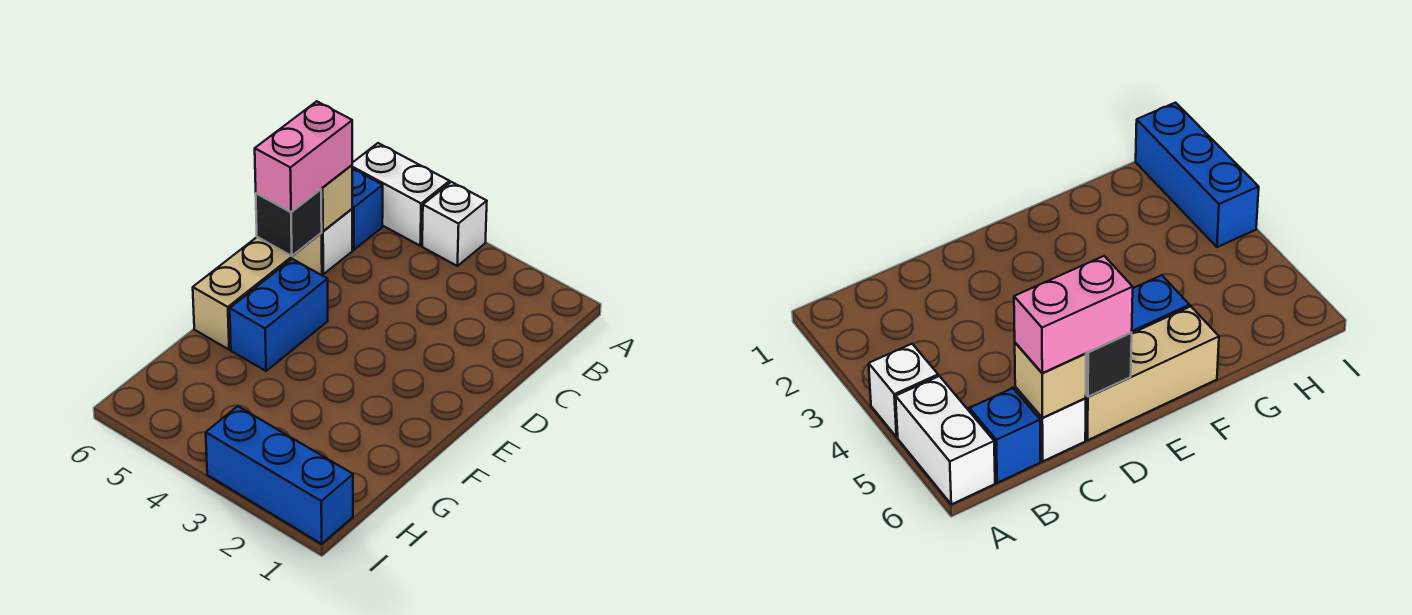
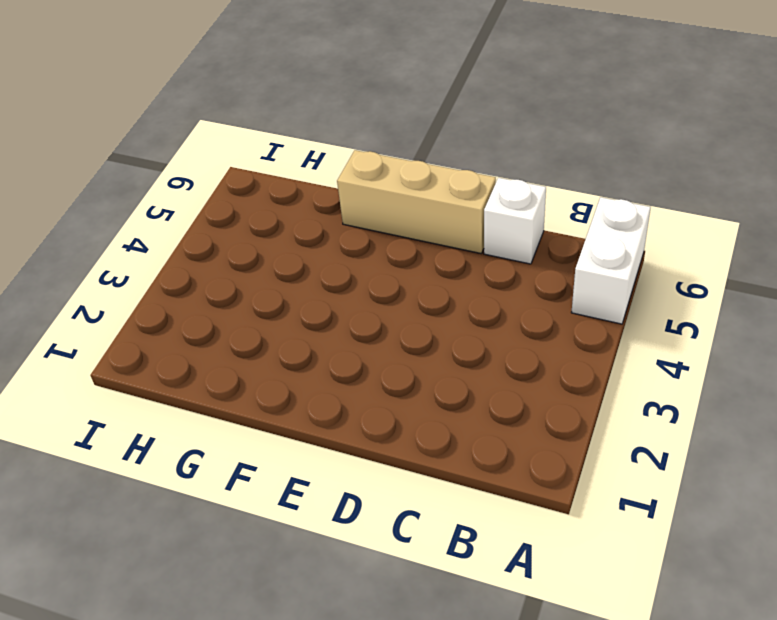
none -> white brick A4 level 1
none -> blue brick B6 level 1

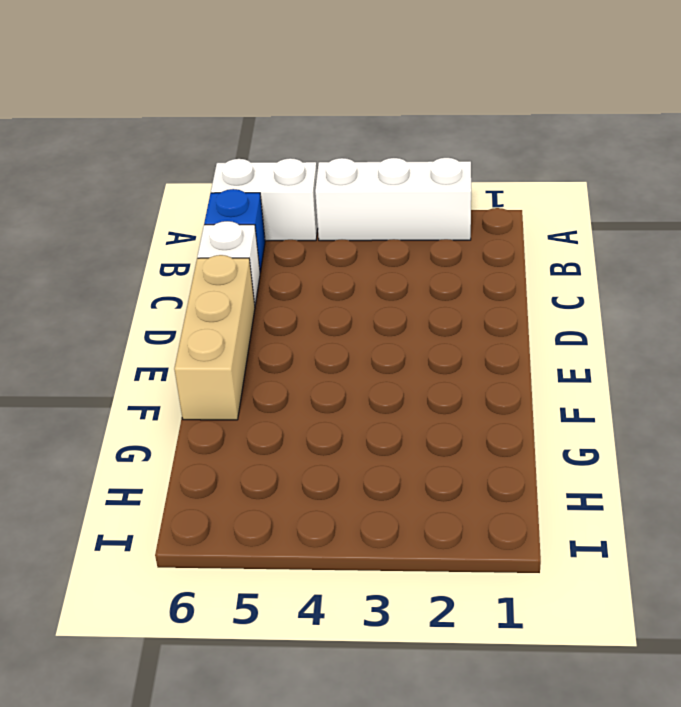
white brick A2:A4 level 1 -> white brick A4 level 1
none -> blue brick E5:F5 level 1
none -> blue brick I1:I3 level 1

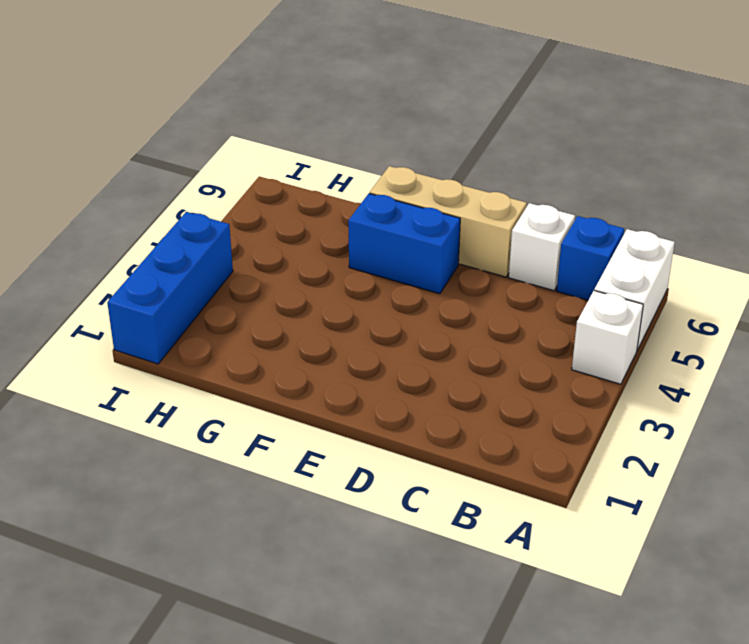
none -> tan brick C6 level 2
none -> black brick D6 level 2

